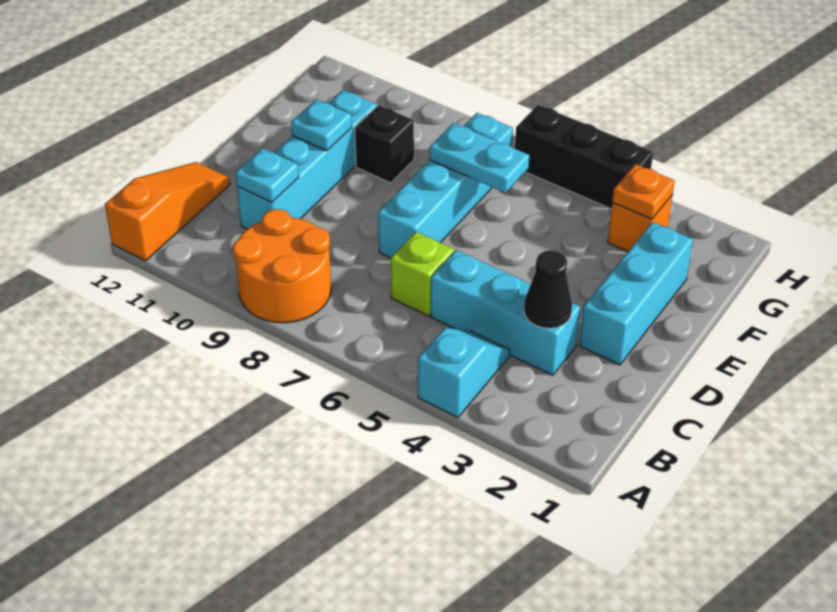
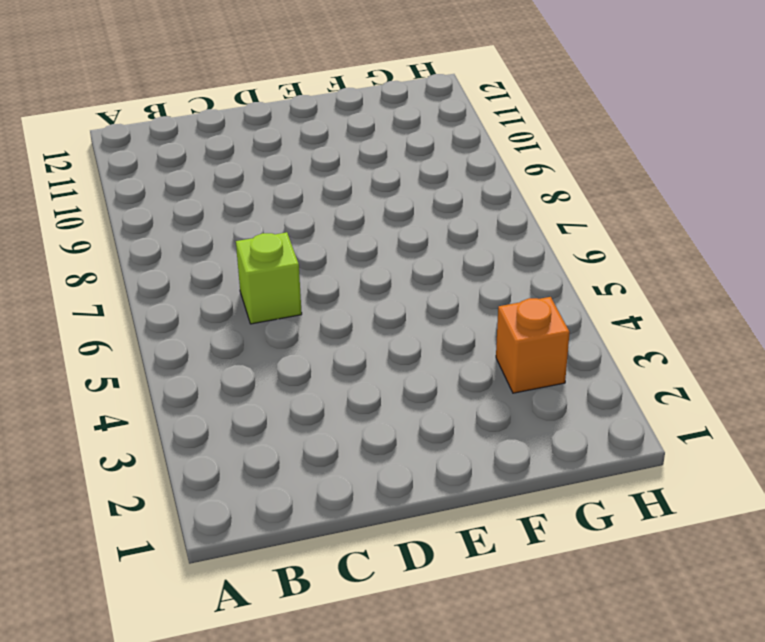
none -> cyan slope A4:B4 level 1 top A
none -> orange round brick A8:B9 level 1
none -> orange slope A12:C12 level 1 top A

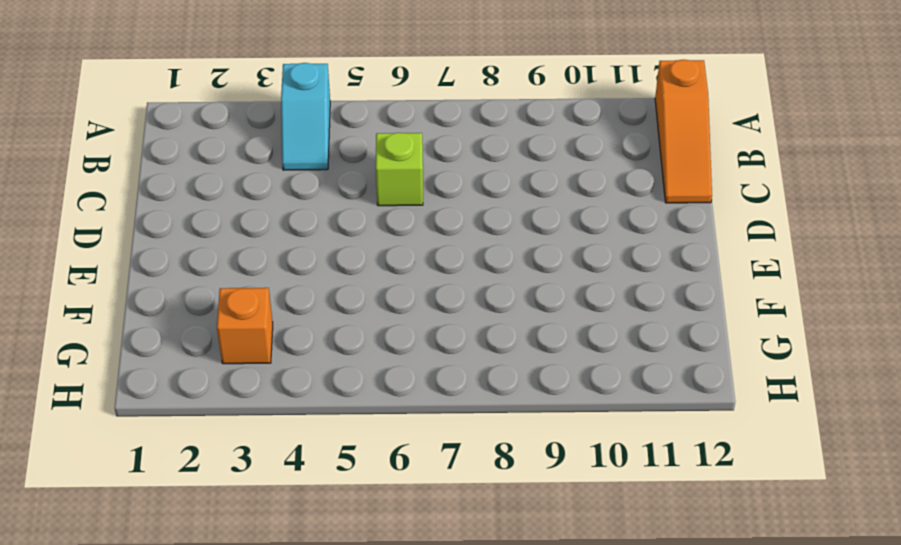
none -> orange round brick A8:B9 level 1
none -> cyan brick C3:C5 level 1
none -> cyan brick C10:F10 level 1

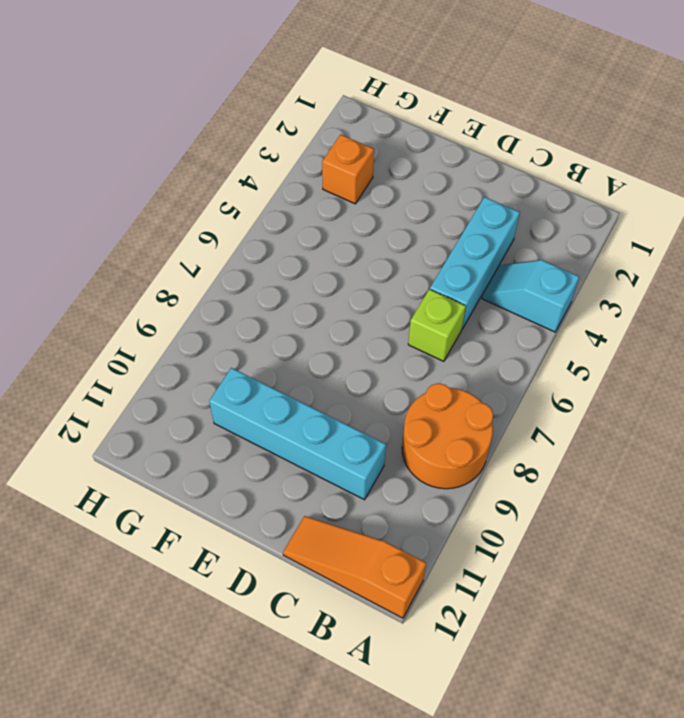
none -> cyan brick D2:F2 level 1
none -> cyan brick D7:G7 level 1
none -> black brick F9 level 1

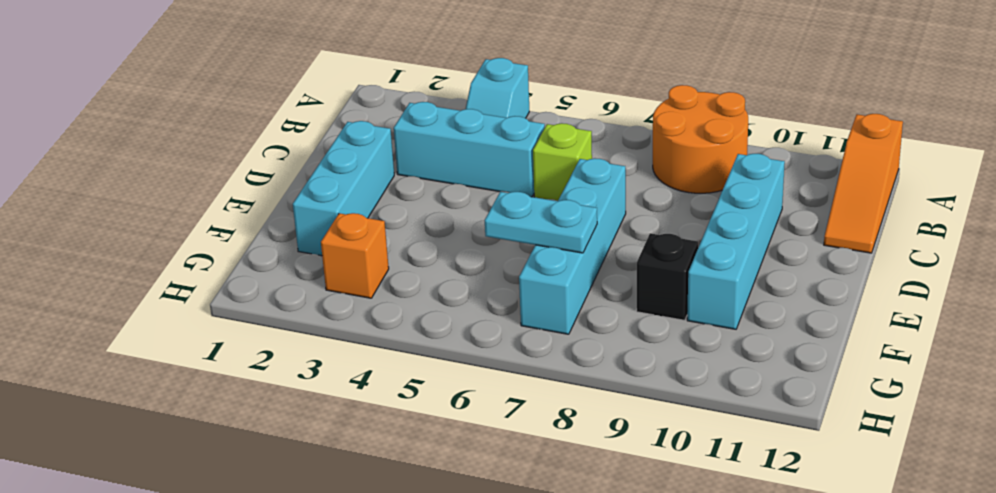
none -> black brick H4:H6 level 1
none -> black cone C3 level 2
none -> cyan plate C10 level 2

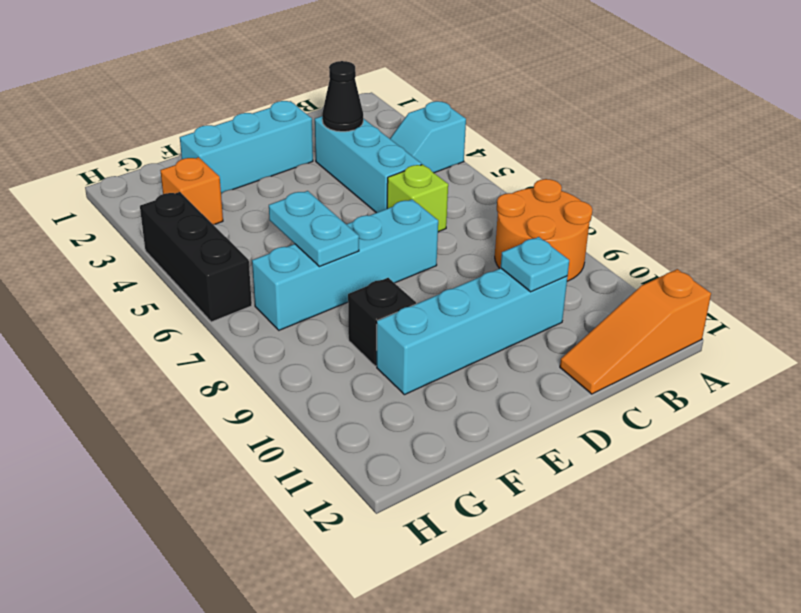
none -> cyan plate E10 level 2
none -> orange plate G3 level 2

